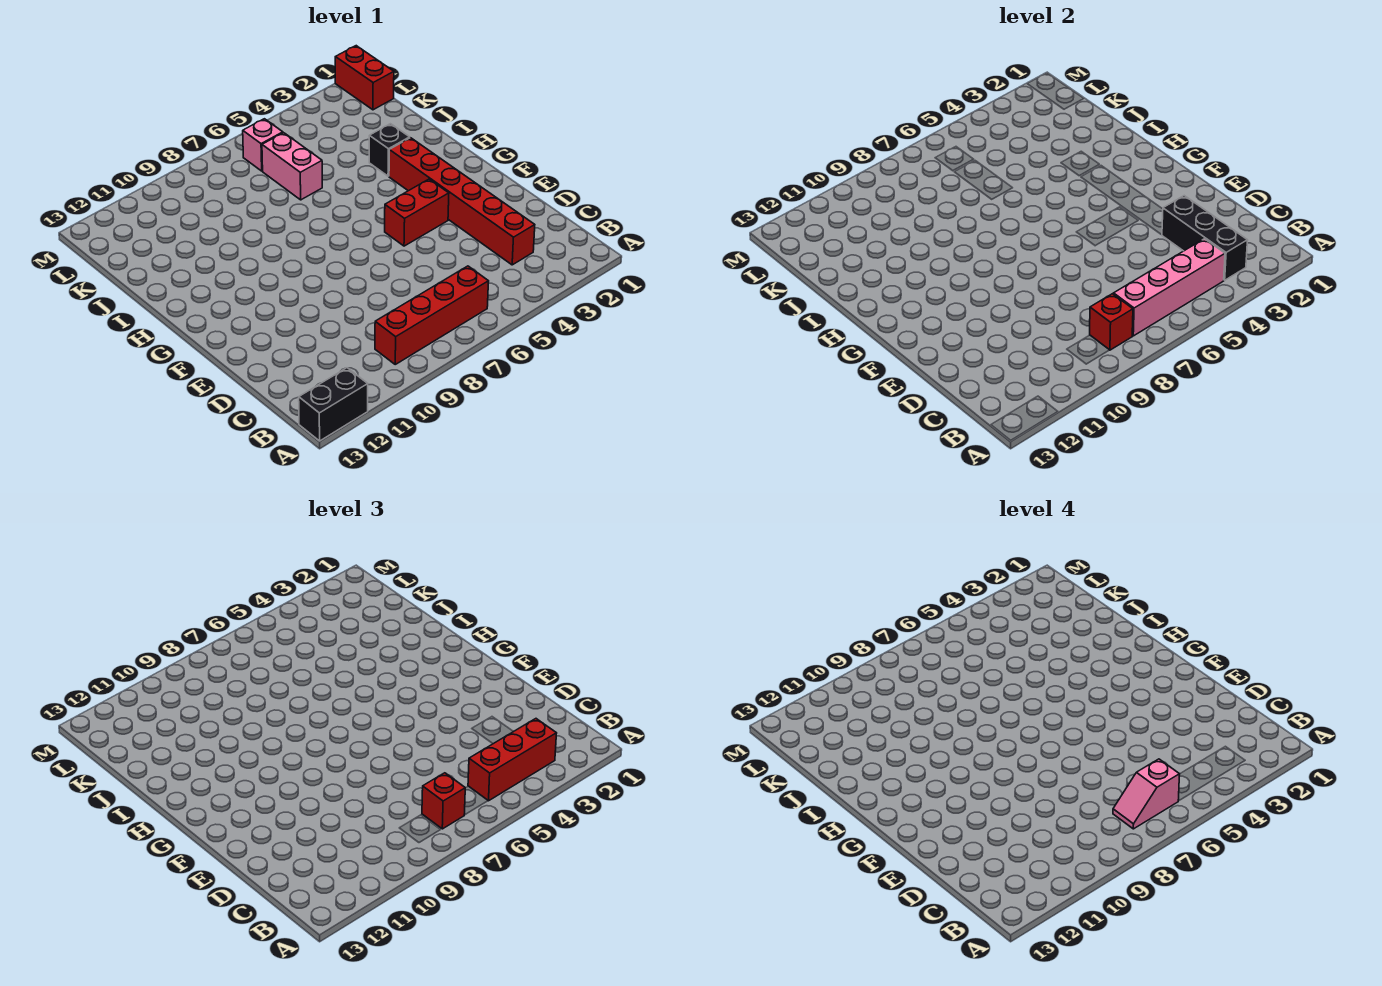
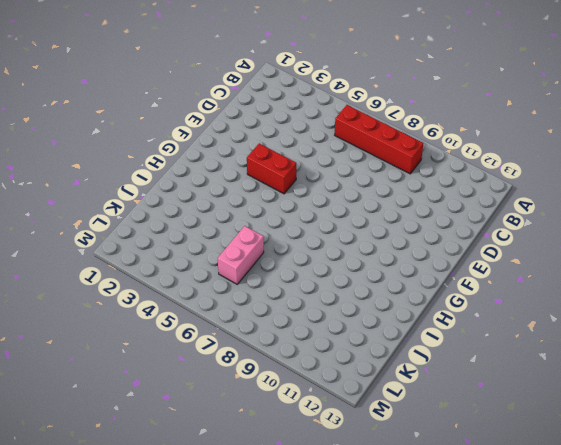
none -> black brick A12:A13 level 1
none -> red brick C3:H3 level 1
none -> black brick I3 level 1

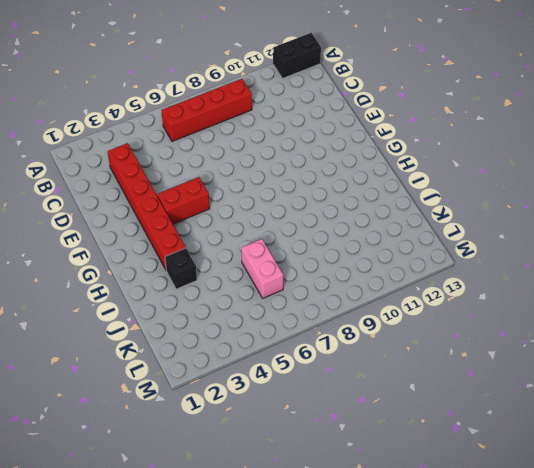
none -> red brick L1:M1 level 1
none -> pink brick L6 level 1
none -> black brick B3:D3 level 2

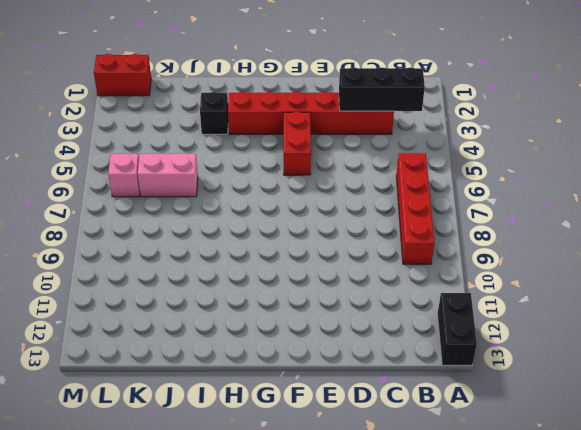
none -> pink brick B4:B7 level 2
none -> red brick B8 level 2
none -> red brick B3:B5 level 3

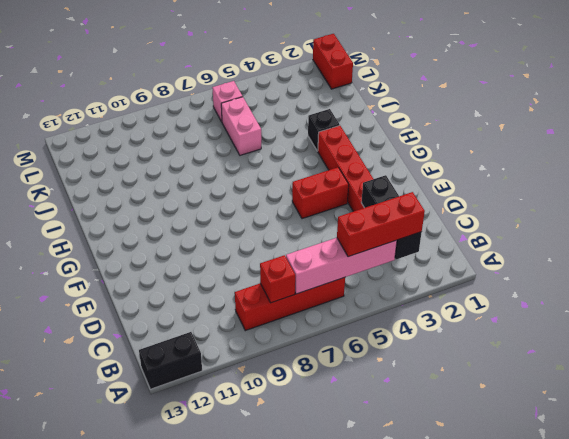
none -> red brick B7 level 3
none -> pink slope B6:B7 level 4 top 6

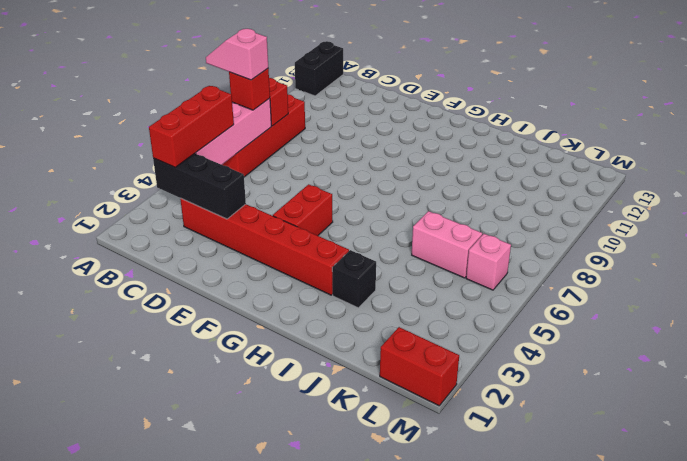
pink slope A7:B7 level 4 top B -> pink slope B6:B7 level 4 top 6

